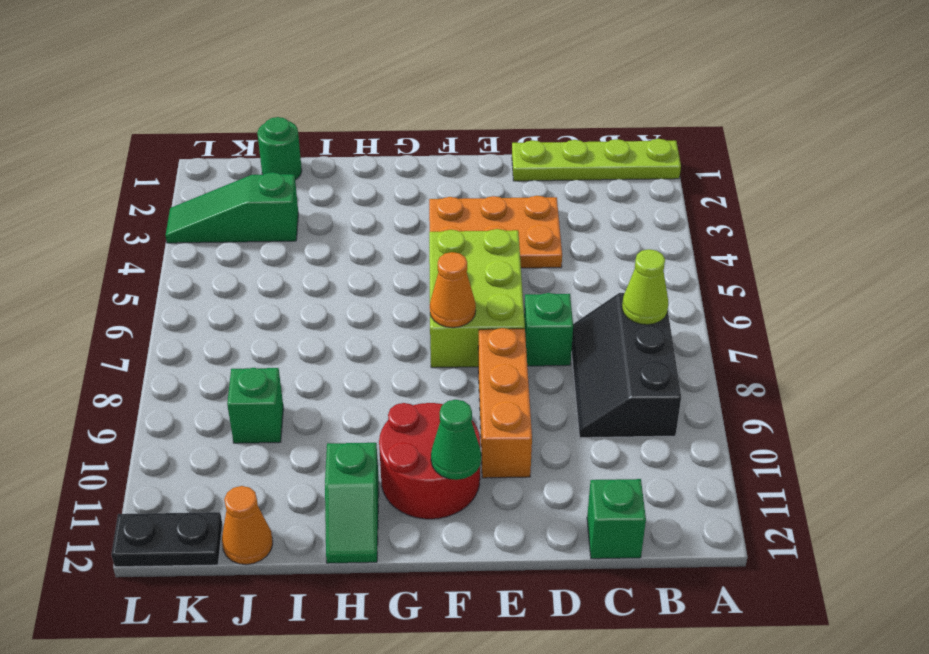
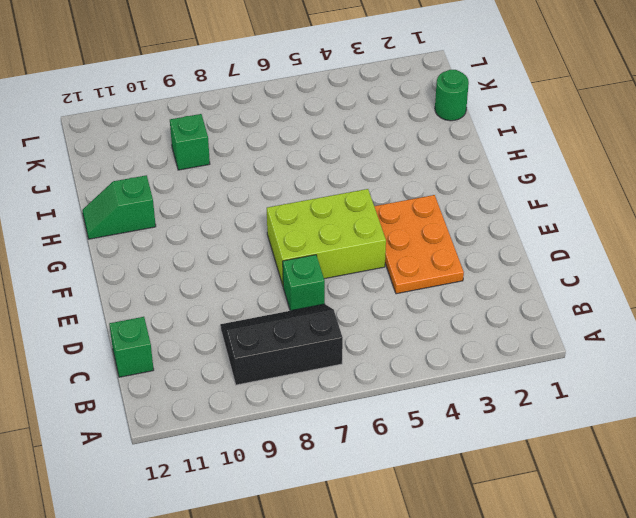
none -> lime plate A1:D1 level 1
none -> orange brick E8:E10 level 1
none -> red round brick F10:G11 level 1

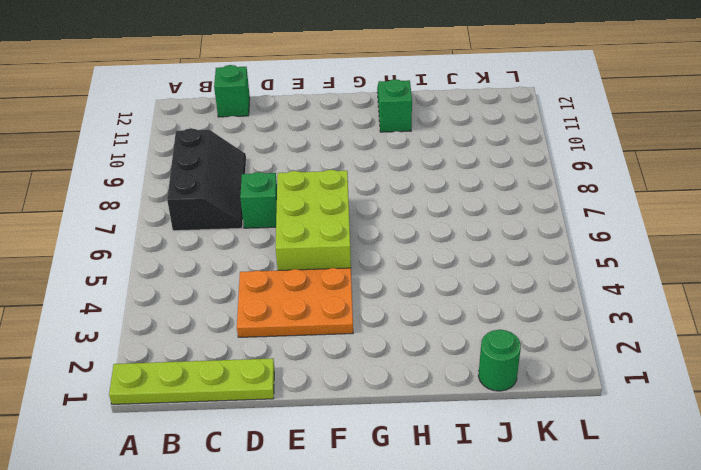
none -> orange brick E8:E10 level 1
none -> red round brick F10:G11 level 1
none -> green slope J3:L3 level 1 top J

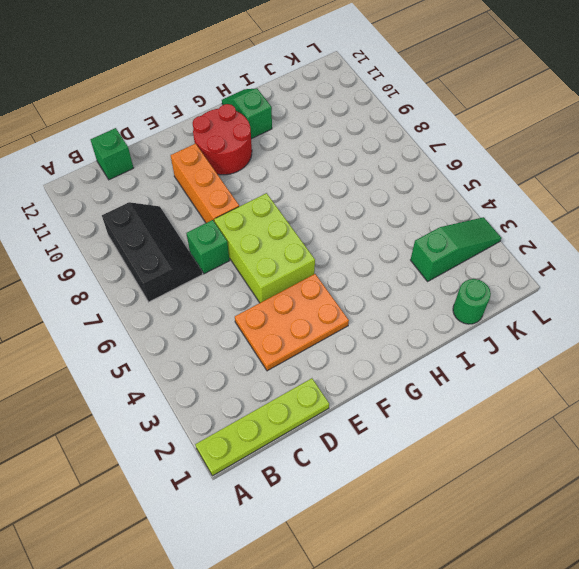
none -> green brick J9 level 1
none -> orange cone J12 level 1
none -> black plate K12:L12 level 1

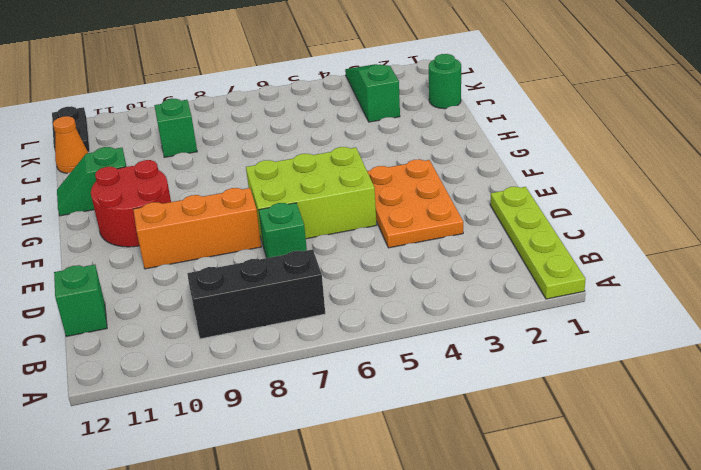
none -> lime cone B7 level 2
none -> orange cone F7 level 2
none -> green cone F11 level 2

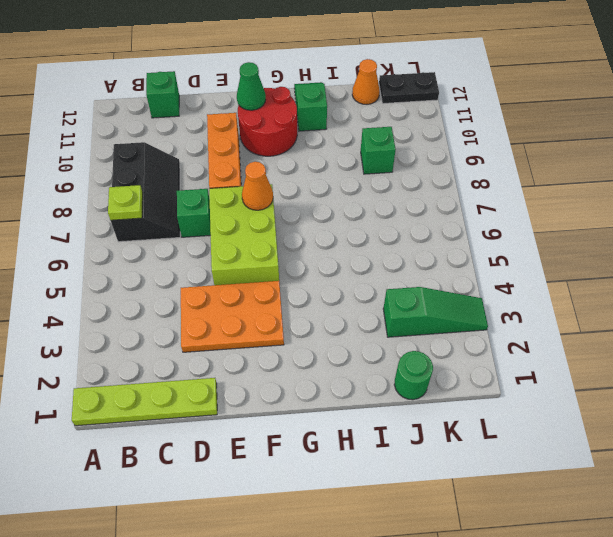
lime plate B7 level 2 -> lime cone B7 level 2

